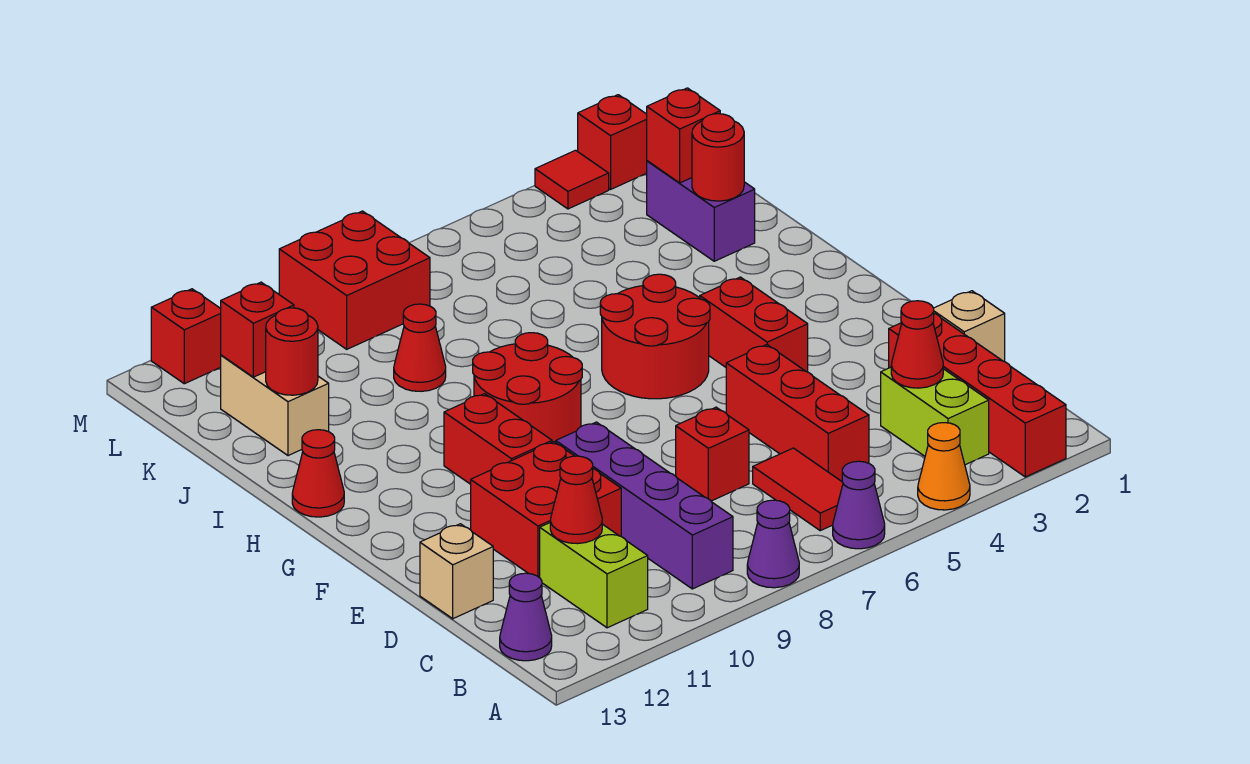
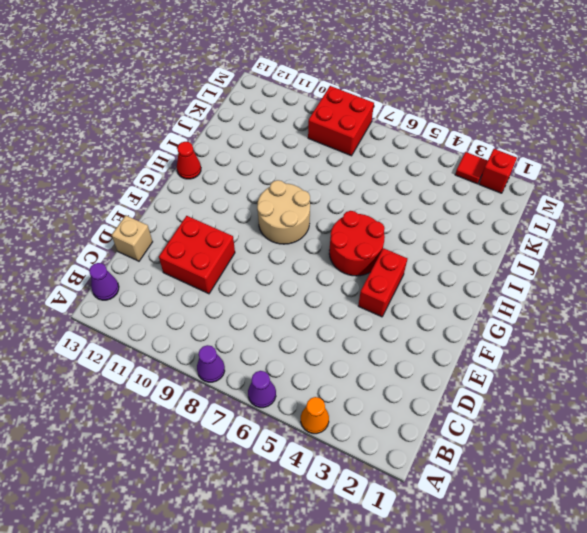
tan round brick G8:H9 level 1 -> red round brick G8:H9 level 1
none -> red brick A2:D2 level 1
none -> lime brick B3:C3 level 1
none -> red tile B6:C6 level 1
none -> purple brick B9:E9 level 1

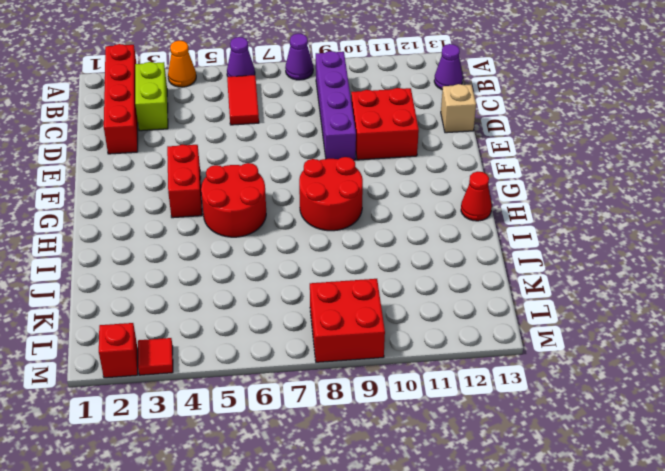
none -> lime brick B11:C11 level 1
none -> red brick C5:E5 level 1
none -> tan brick D1 level 1
none -> red brick D7 level 1

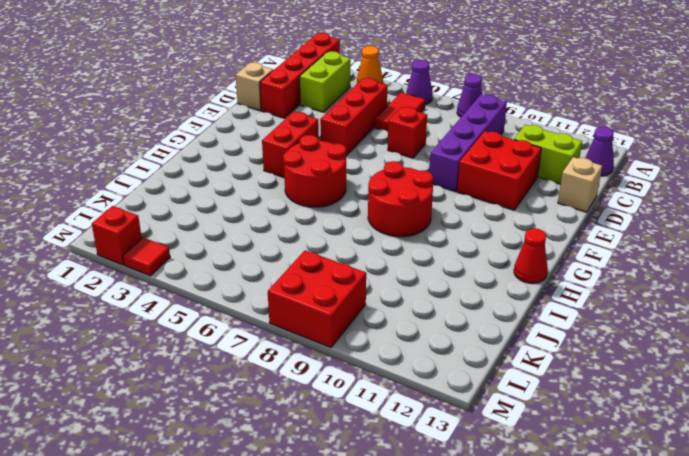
lime brick C11:C12 level 1 -> lime brick B11:C11 level 1
none -> red brick F10:G10 level 1
none -> purple brick J2:K2 level 1
none -> red cone J9 level 1
none -> tan brick J12:K12 level 1

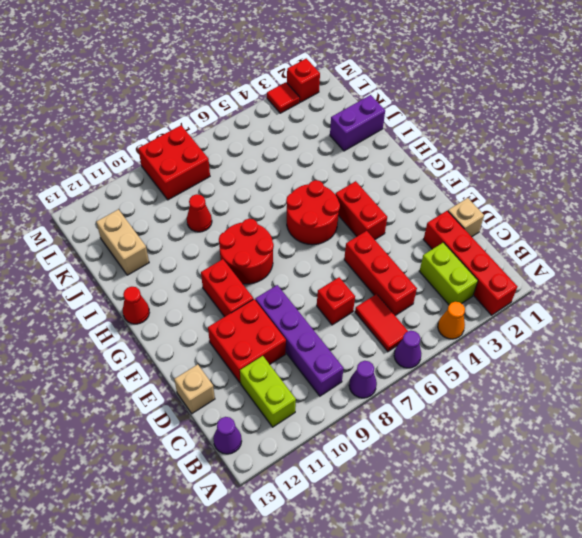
purple brick J1:J2 level 1 -> purple brick J2:K2 level 1
none -> red brick M12 level 1
none -> red cone C3 level 2
none -> red cone C11 level 2
none -> red round brick J2 level 2

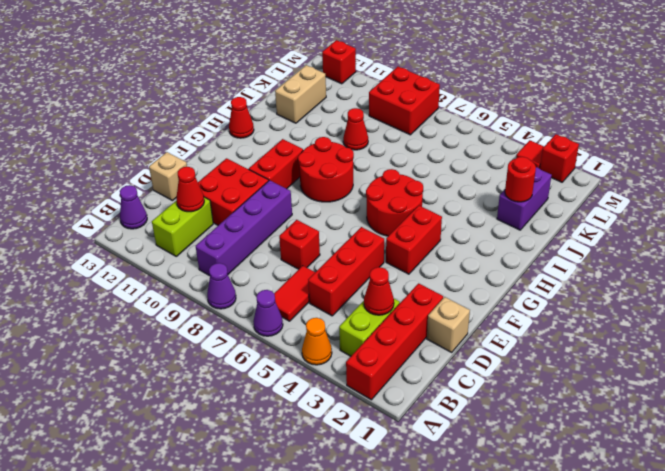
none -> red round brick J12 level 2
none -> red brick K2 level 2
none -> red brick K12 level 2

